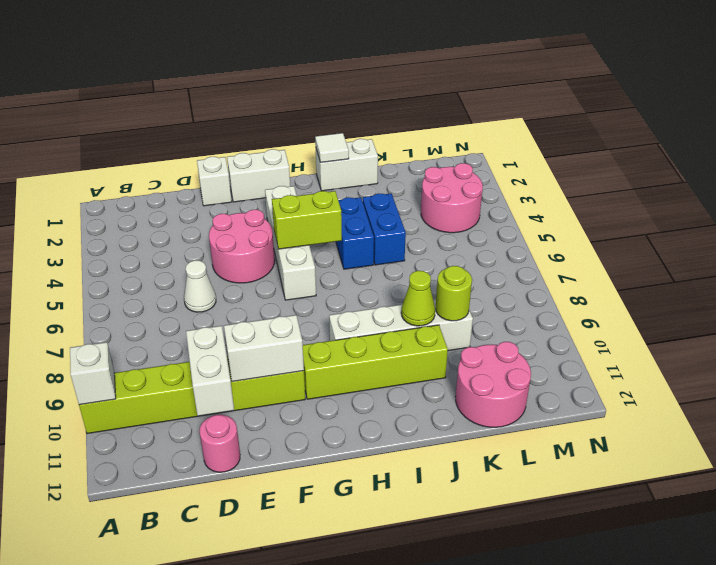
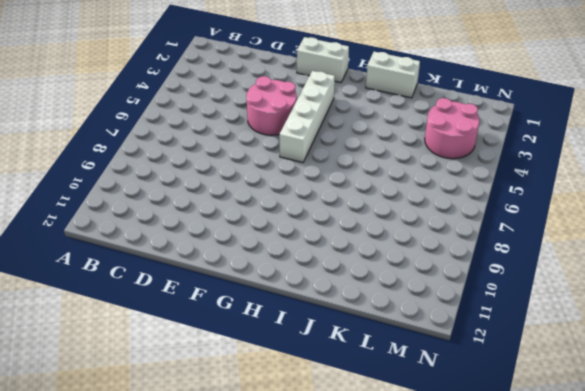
none -> lime brick A10:F10 level 1
none -> white cone D6 level 1
none -> pink round brick D12 level 1

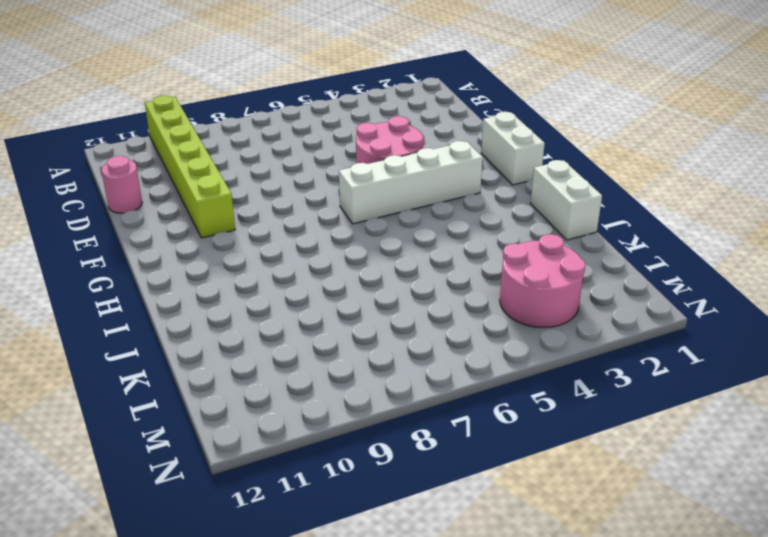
none -> white cone D6 level 1
none -> white brick E1 level 1
none -> lime brick G10:J10 level 1

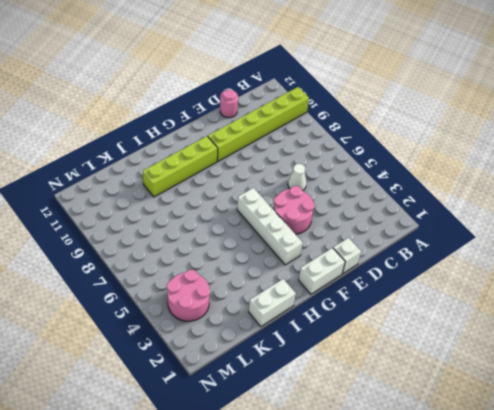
none -> white brick H9:K9 level 1
none -> blue brick I4:I5 level 1
none -> blue brick J4:J5 level 1

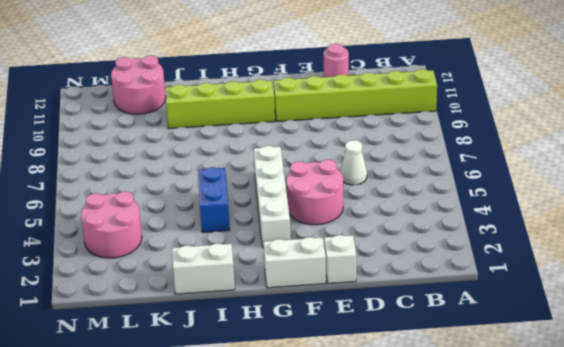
none -> white brick H9:K9 level 1
none -> blue brick J4:J5 level 1
none -> white brick A10 level 2

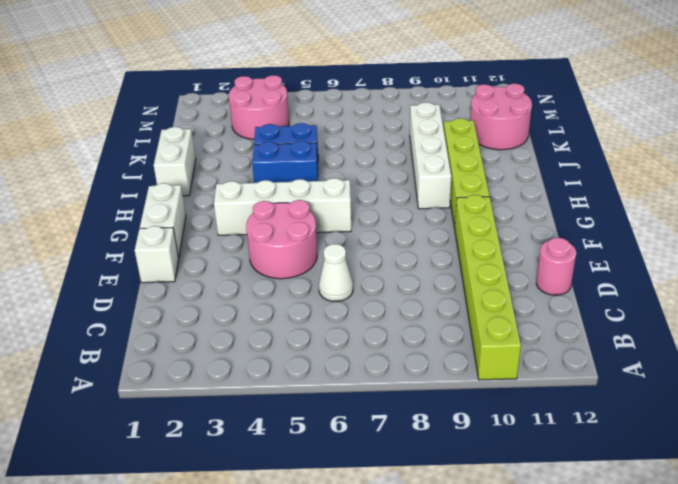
none -> white brick A10 level 2
none -> white brick D10:D11 level 2
none -> white brick E10:F10 level 2

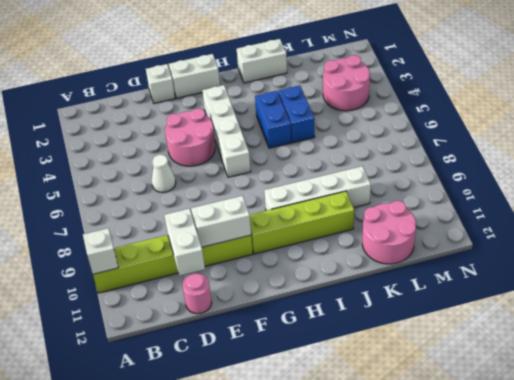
none -> lime brick G5:H5 level 2
none -> white tile I1 level 2
none -> lime cone J9 level 2

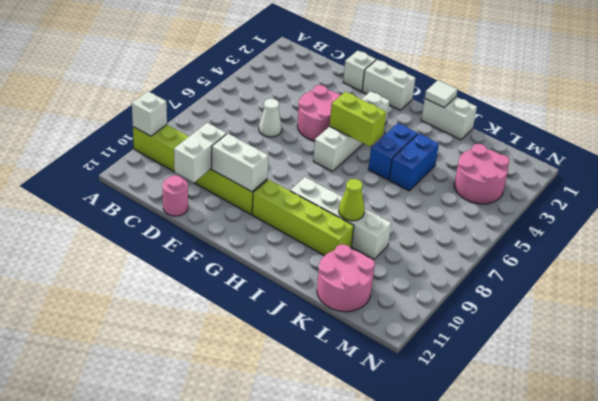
none -> lime round brick K9 level 2

